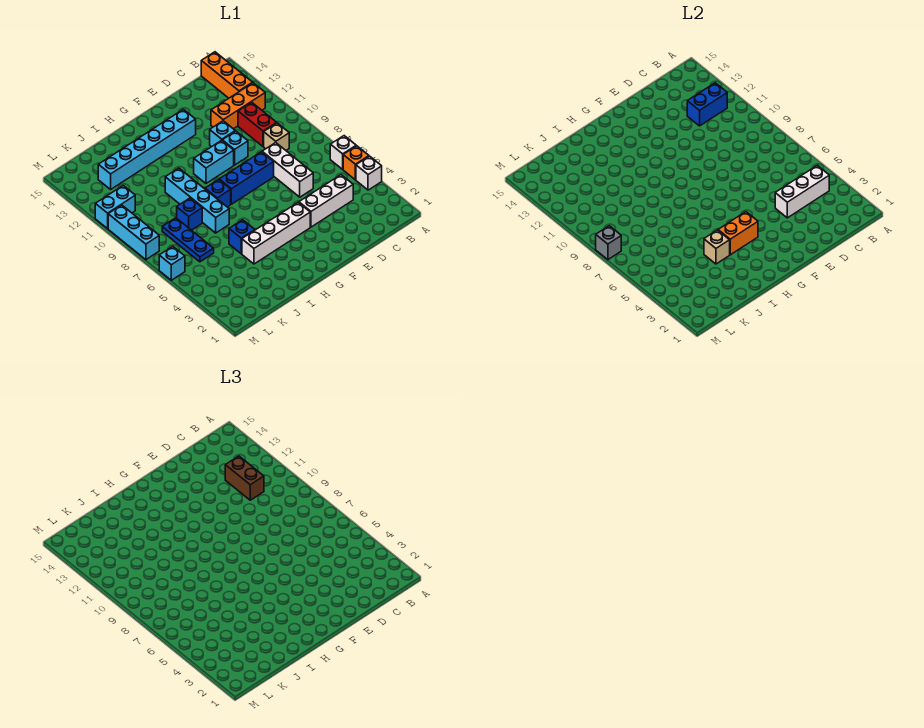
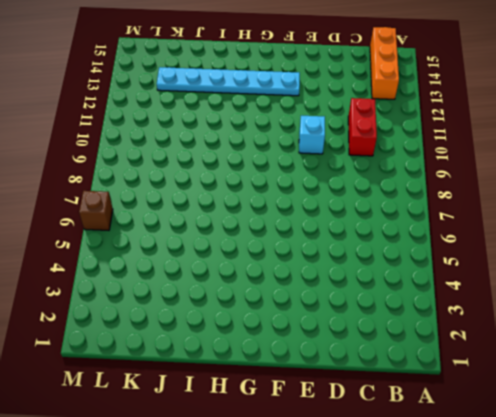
cyan plate F13:K13 level 1 -> cyan brick F13:K13 level 1
brown brick M6 level 1 -> cyan brick M6 level 1
none -> white brick A4 level 1
none -> orange brick A5 level 1
none -> white brick A6 level 1

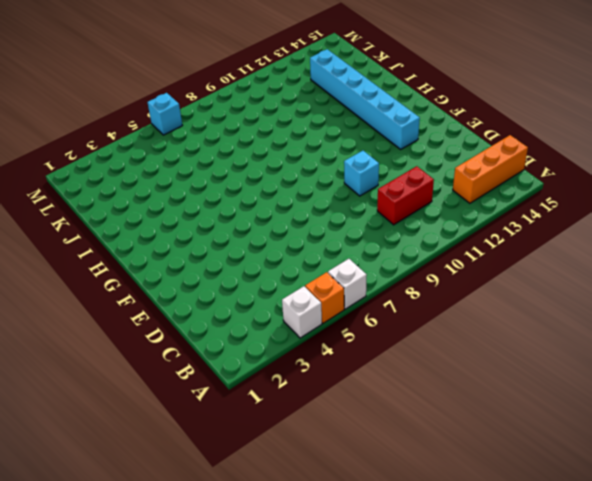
none -> orange brick B12:D12 level 1
none -> white brick C4:E4 level 1
none -> tan brick C9 level 1

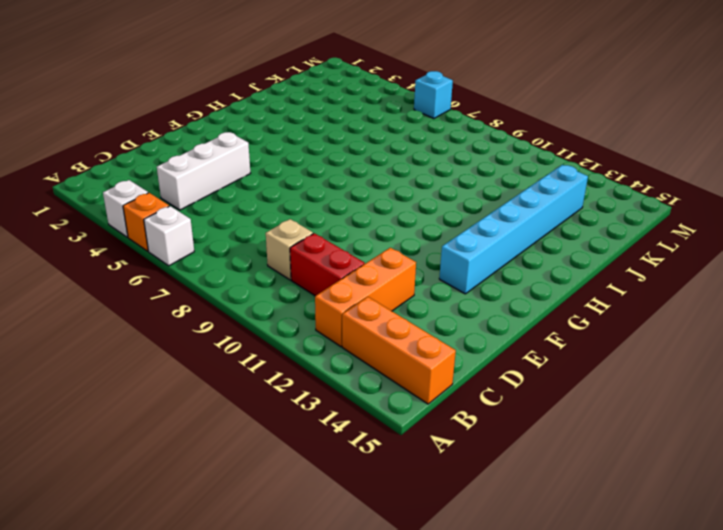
none -> white brick D6:D8 level 1
none -> blue brick E8:G8 level 1
none -> cyan brick E10 level 1

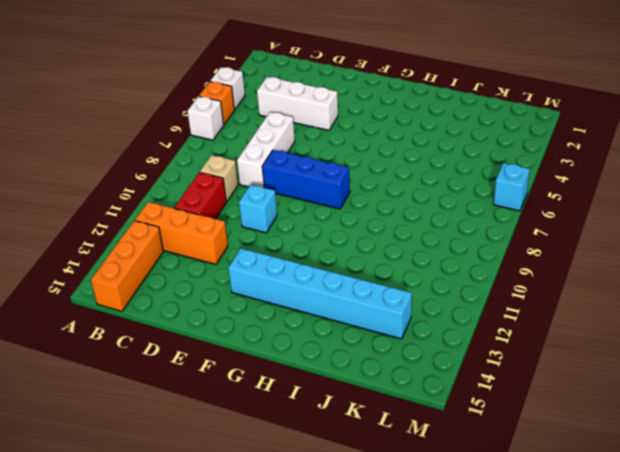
none -> cyan brick E11 level 1
none -> white brick F4:I4 level 1
none -> cyan brick F10:G10 level 1

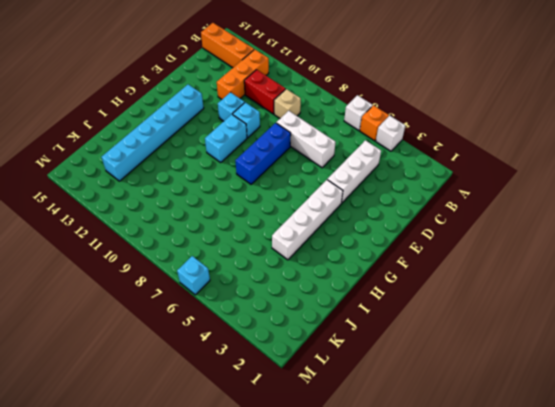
none -> blue brick H8 level 1
none -> blue brick I5 level 1
none -> cyan brick I7:I10 level 1

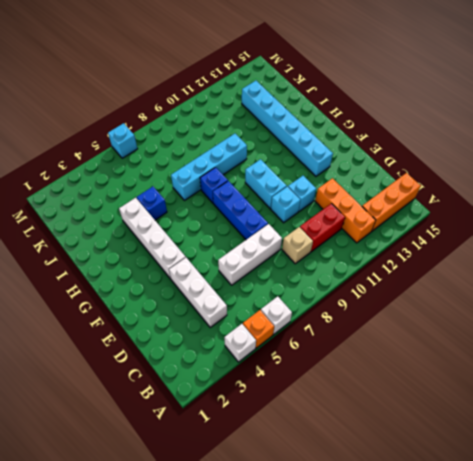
none -> blue brick J8 level 1
none -> blue plate K6:K8 level 1
none -> cyan brick L11:M11 level 1

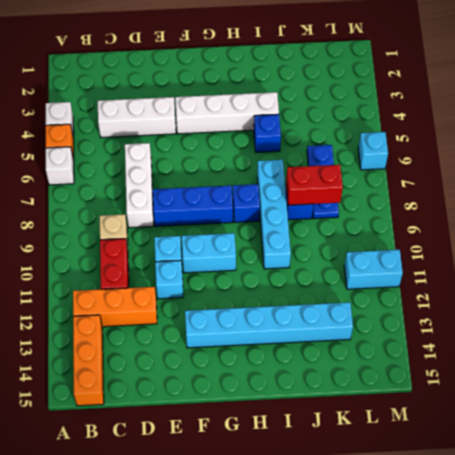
red brick J8:K8 level 2 -> none
none -> cyan brick M8:M10 level 1
none -> white brick B4:D4 level 2
none -> blue brick B12:C12 level 2

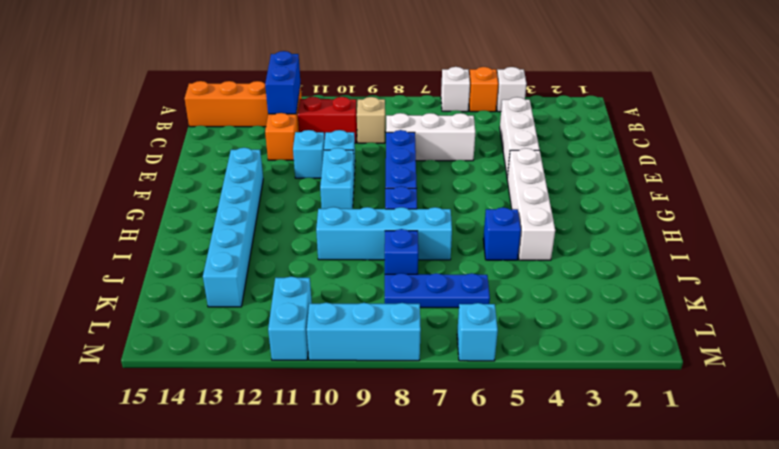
none -> white brick B4:D4 level 2
none -> orange brick G4:H4 level 2
none -> tan brick I4 level 2

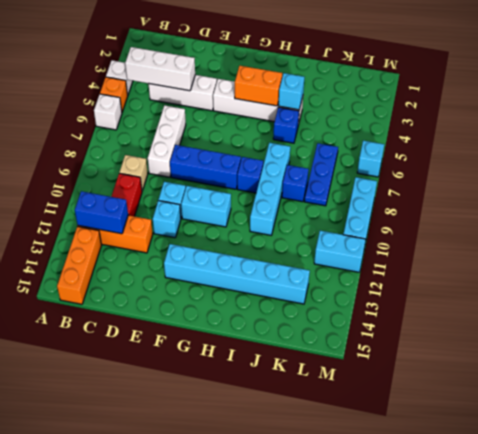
cyan brick I4 level 2 -> tan brick I4 level 2
none -> grey brick M8 level 2
none -> brown brick C11:C12 level 3

